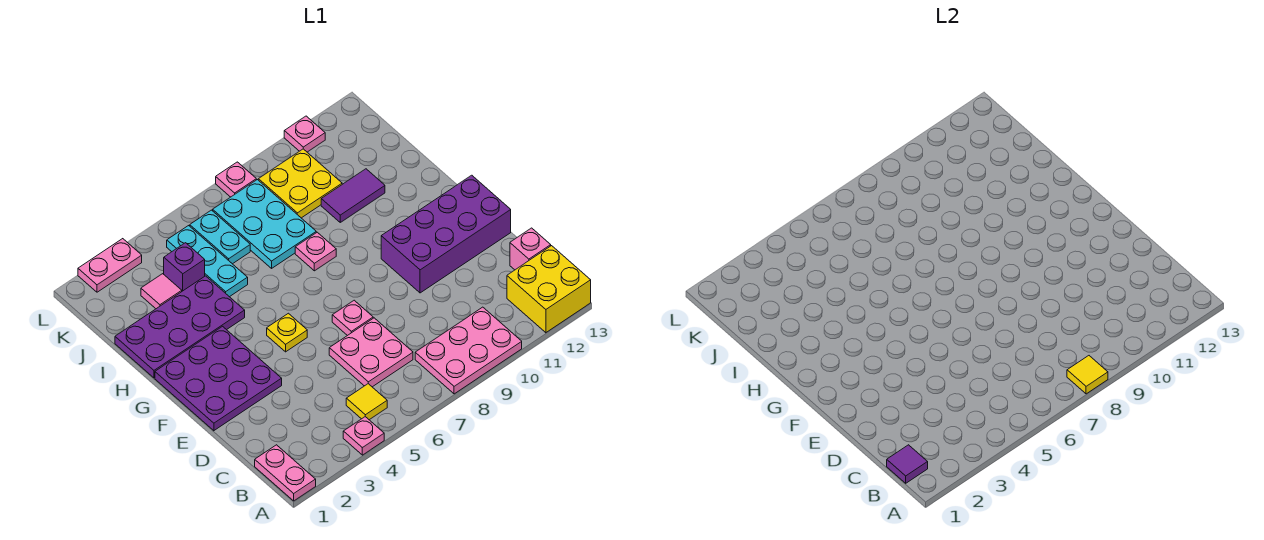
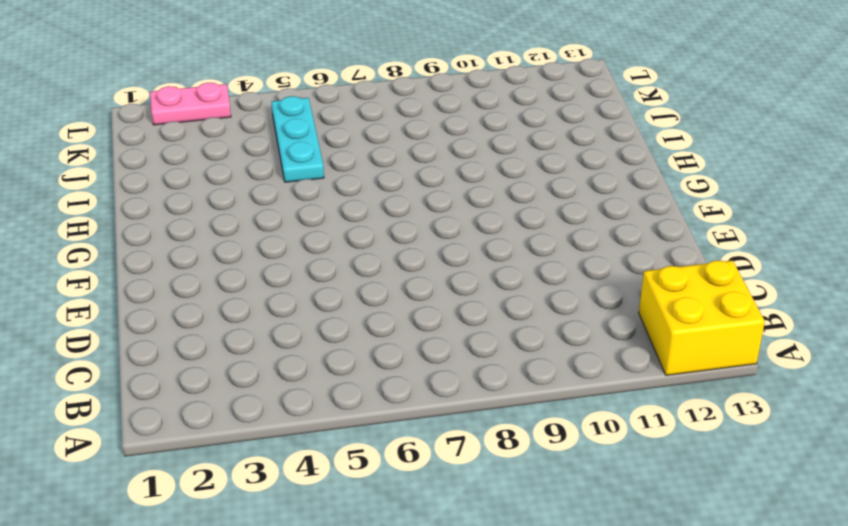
none -> pink plate A1:B1 level 1
none -> pink plate A4 level 1
none -> pink plate A8:B10 level 1

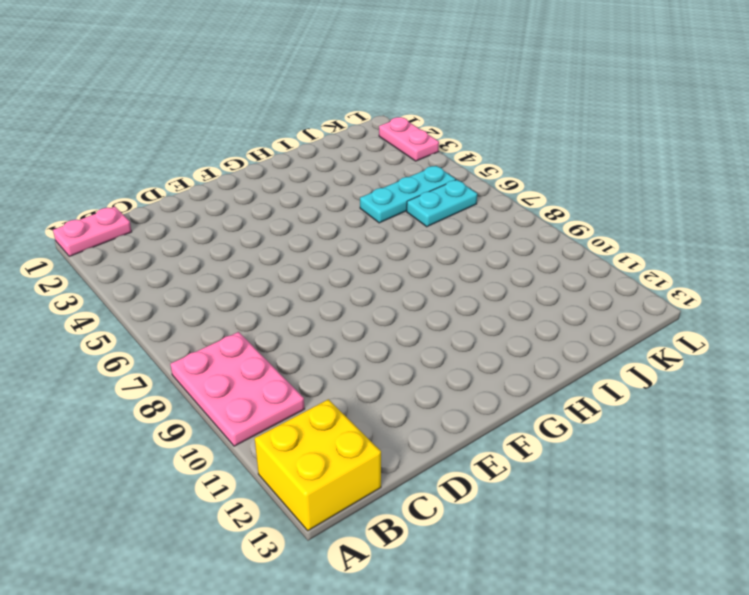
none -> pink plate A4 level 1
none -> yellow tile B5 level 1
none -> pink plate C6:D7 level 1

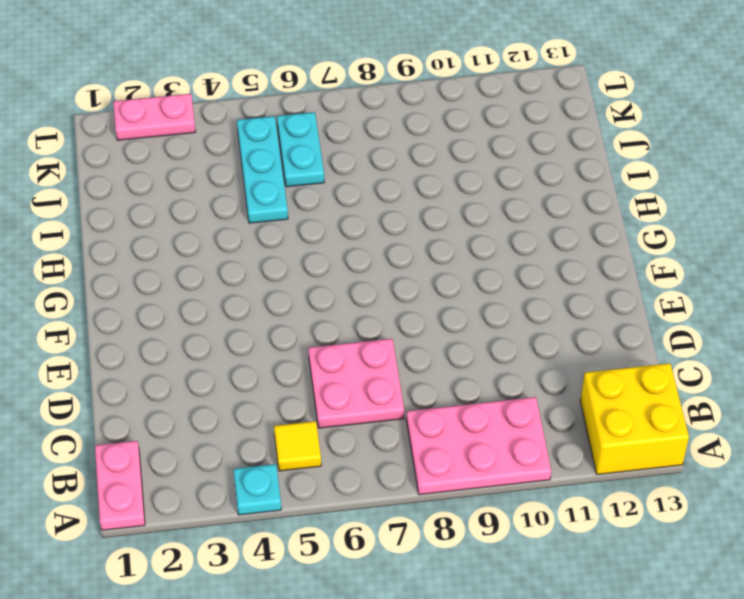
cyan plate A4 level 1 -> pink plate A4 level 1
none -> pink brick C13 level 1
none -> purple plate E1:G3 level 1
none -> pink plate E7 level 1

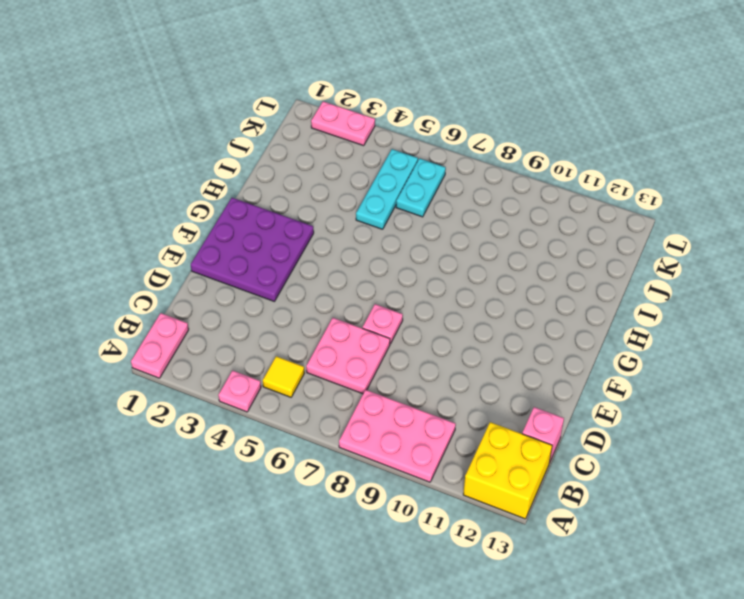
none -> purple brick E10:F13 level 1
none -> yellow plate F5 level 1
none -> purple plate H1:I4 level 1

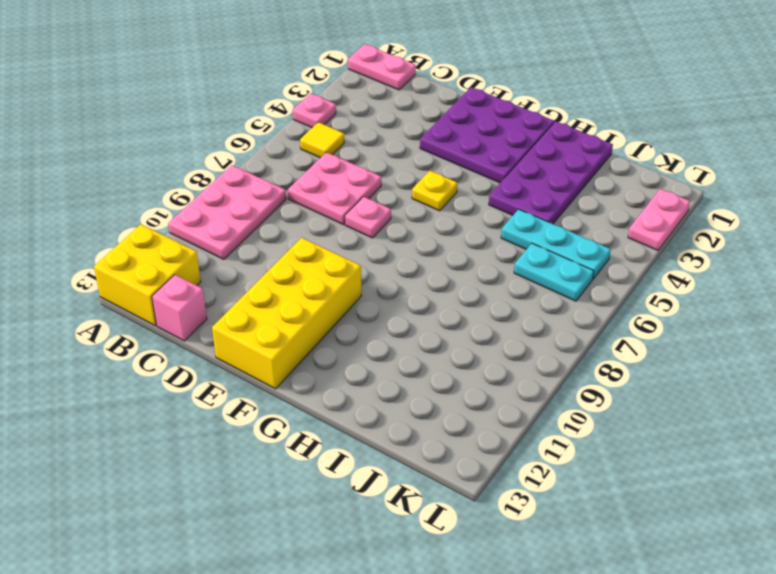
yellow brick E10:F13 level 1 -> purple brick E10:F13 level 1
none -> pink plate H8 level 1
none -> cyan plate I7:K8 level 1
none -> purple tile I10:I11 level 1

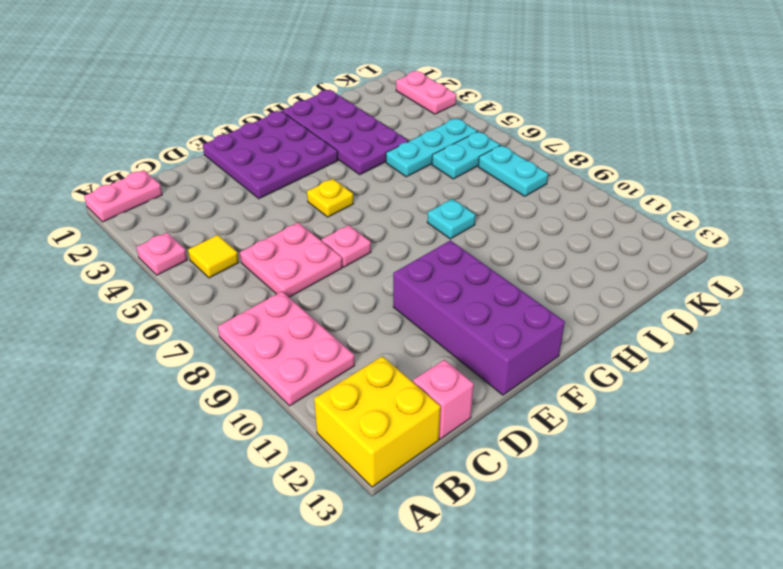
cyan plate H8 level 1 -> pink plate H8 level 1
cyan plate K7:K8 level 1 -> cyan plate I7:K8 level 1
none -> purple tile I10:I11 level 1
none -> pink tile J3 level 1
none -> purple brick J4 level 1

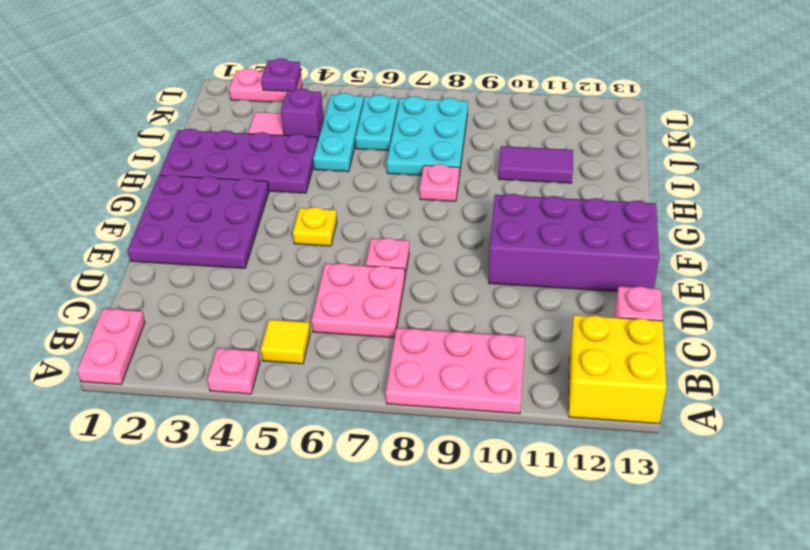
purple plate L3 level 2 -> none
none -> yellow plate J9:K10 level 1
none -> pink plate L8 level 1
none -> pink plate L11 level 1

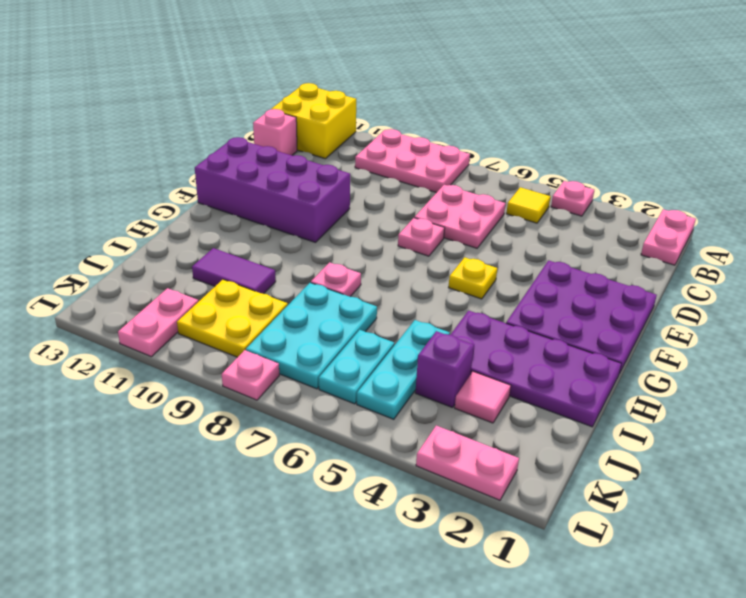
pink plate K11:L11 level 1 -> pink plate L11 level 1
none -> yellow tile A8 level 2
none -> purple tile B1 level 2

